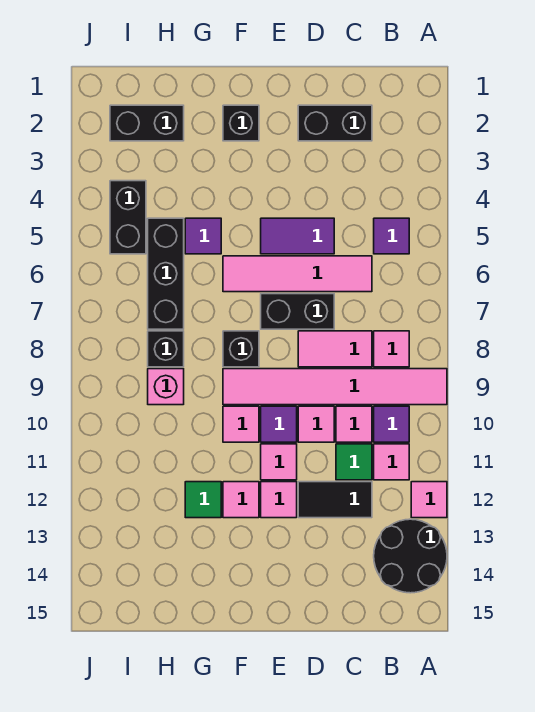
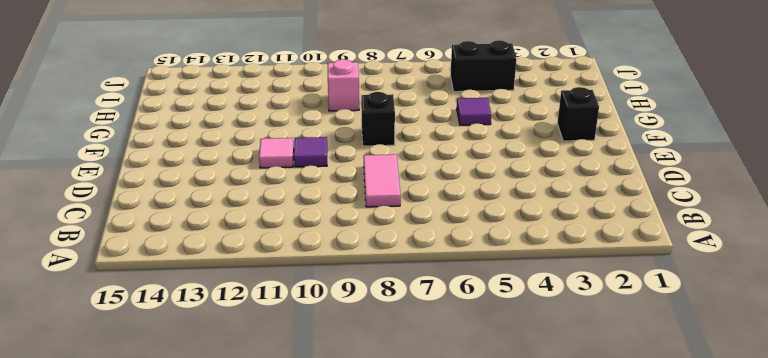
none -> pink tile A9:F9 level 1
none -> pink tile A12 level 1
none -> black round brick A13:B14 level 1
none -> purple tile B5 level 1

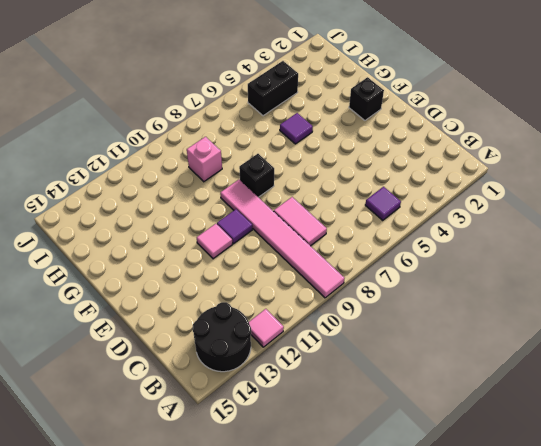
none -> pink tile B8 level 1
none -> purple tile B10 level 1
none -> pink tile B11 level 1
none -> black brick C2:D2 level 1

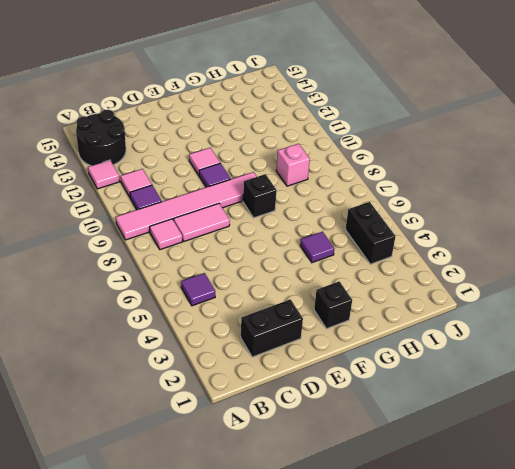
none -> pink tile C6:F6 level 1
none -> pink tile C10 level 1
none -> green tile C11 level 1
none -> black tile C12:D12 level 1

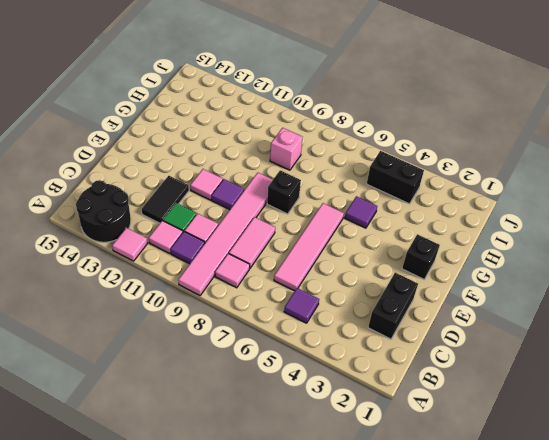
none -> purple tile D5:E5 level 1
none -> black brick D7:E7 level 1
none -> pink tile D10 level 1
none -> pink tile E12 level 1

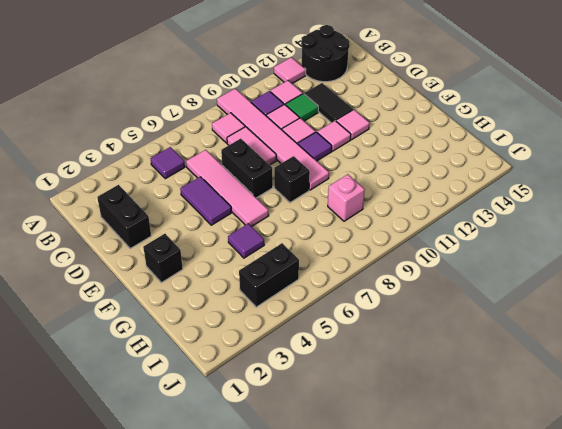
none -> pink tile F10 level 1
none -> pink tile F12 level 1
none -> green tile G12 level 1
none -> black brick H2:I2 level 1

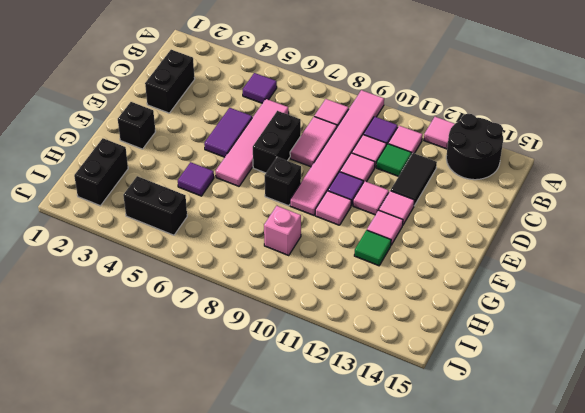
none -> black brick H5:H7 level 1
none -> black brick H8 level 1

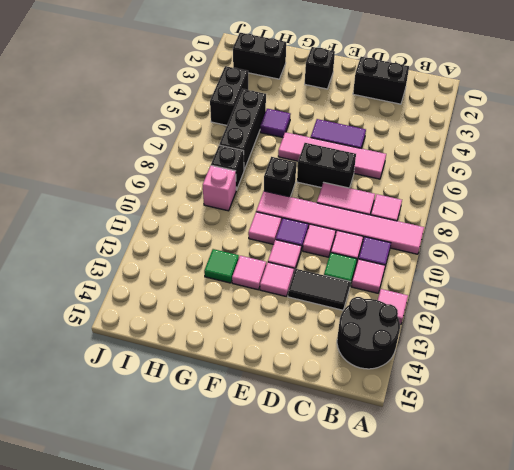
none -> purple tile B5 level 1

